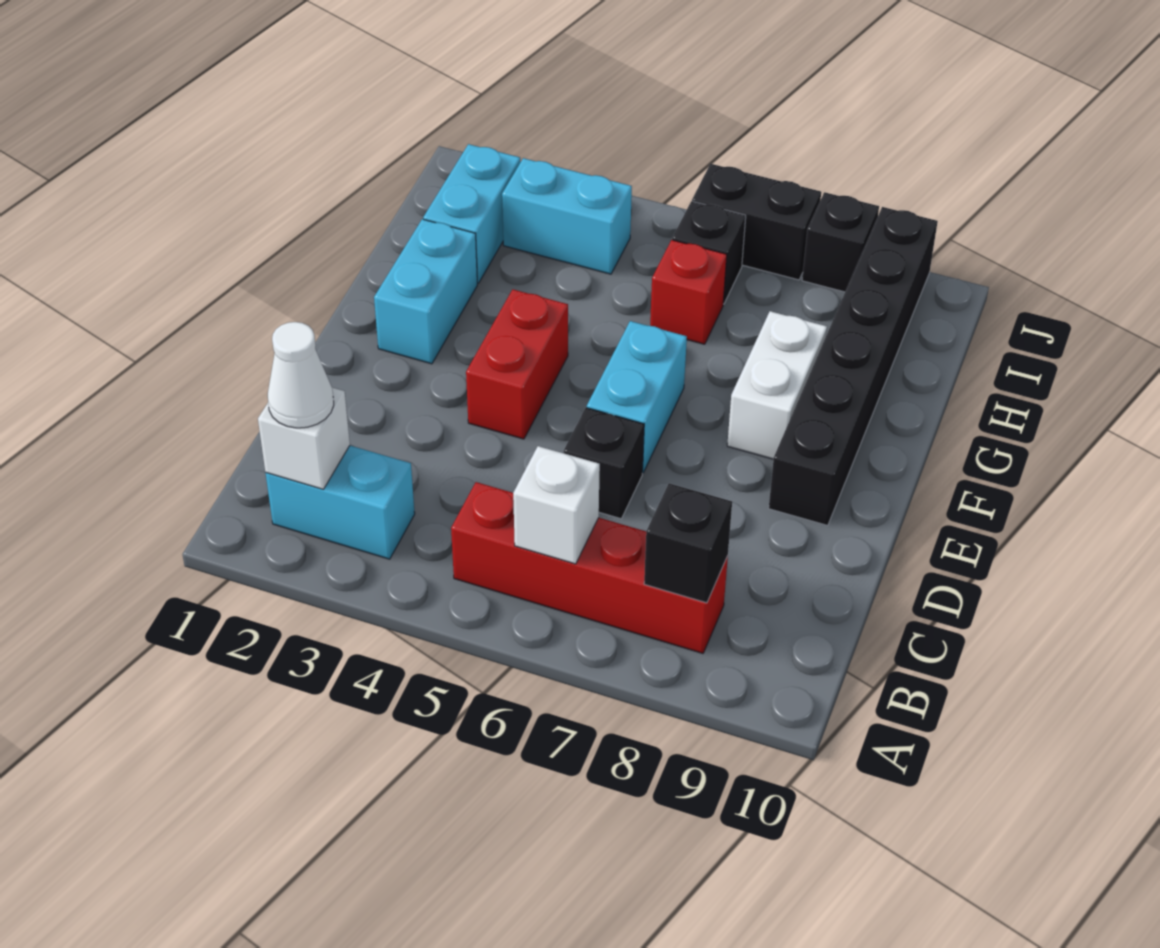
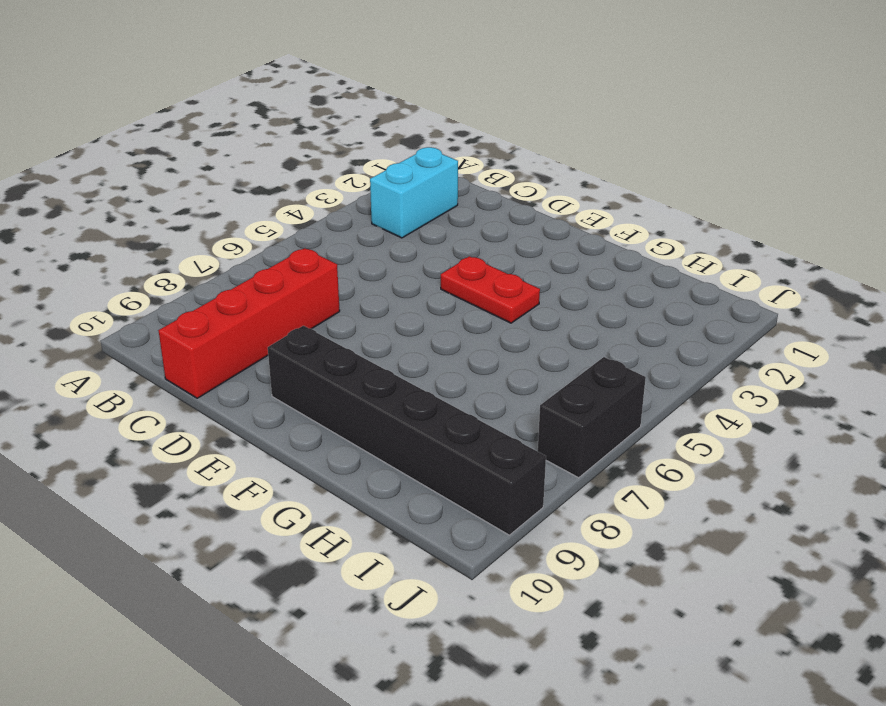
red brick C7:C10 level 1 -> red brick B5:B8 level 1
red plate E4:F4 level 1 -> red brick E4:F4 level 1
none -> black brick D6 level 1
none -> cyan brick E6:F6 level 1
none -> cyan brick F2:G2 level 1

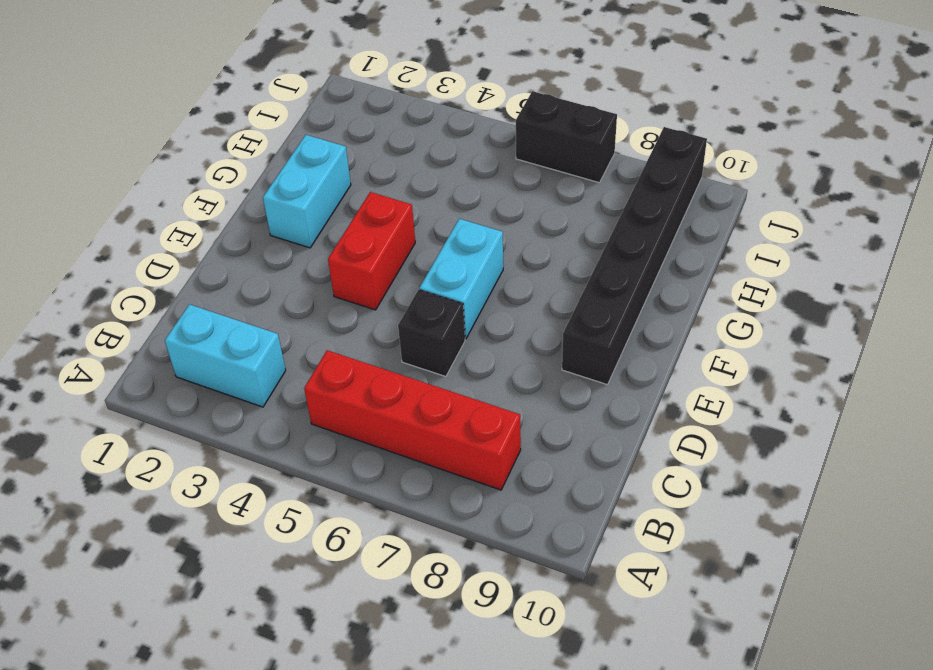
none -> white brick F8:G8 level 1
none -> cyan brick H2:I2 level 1
none -> red brick H6 level 1

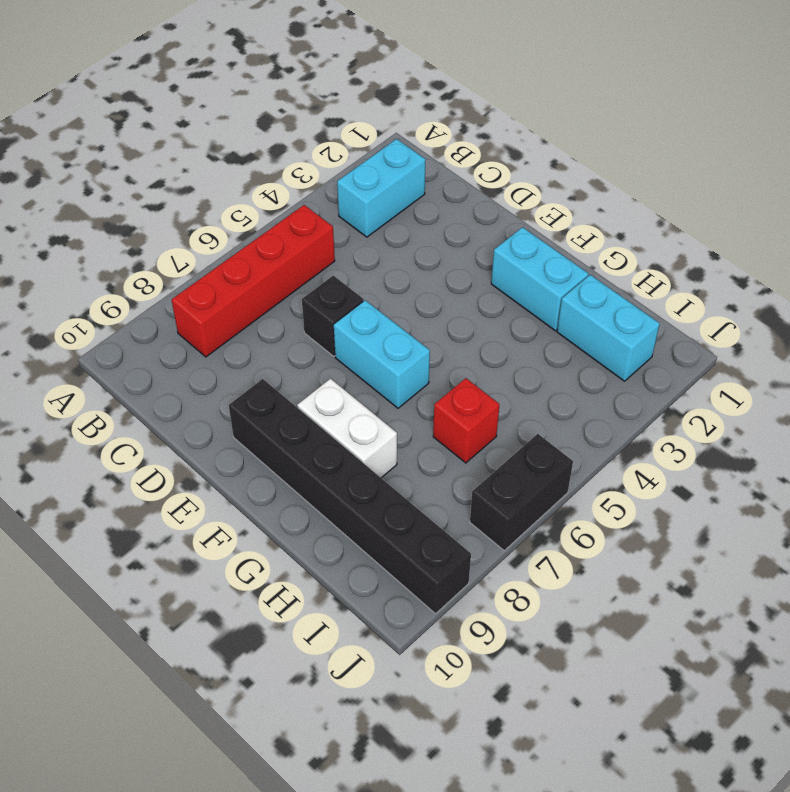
none -> red brick E4:F4 level 1
none -> cyan brick I3:I4 level 1
none -> black brick I6 level 1

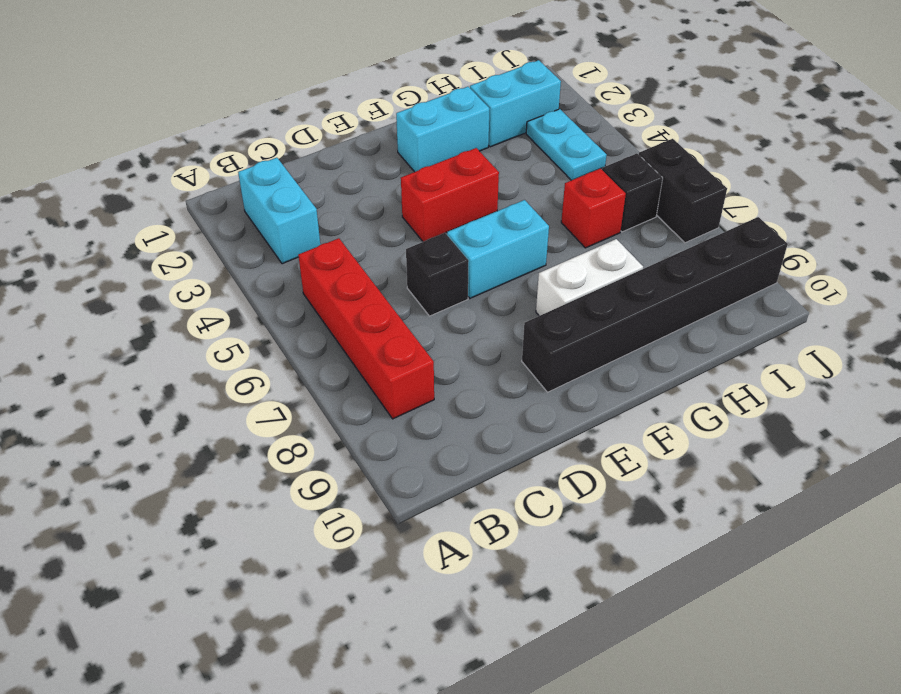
cyan plate I3:I4 level 1 -> cyan brick I3:I4 level 1
none -> black brick J8 level 1
none -> white brick B2 level 2
none -> white brick B6 level 2

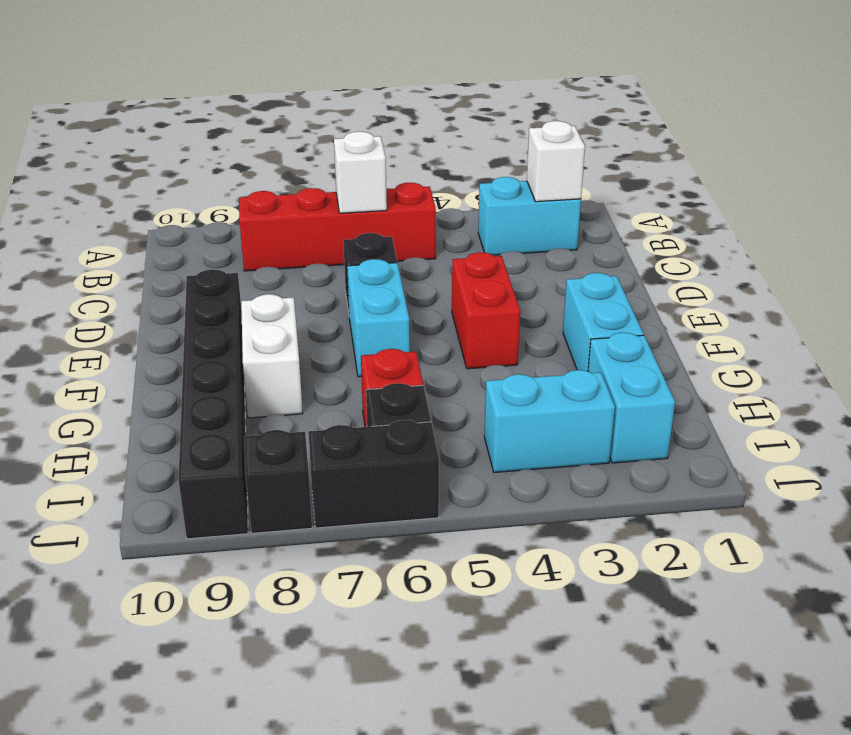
none -> black brick B8 level 2
none -> white cone B2 level 3

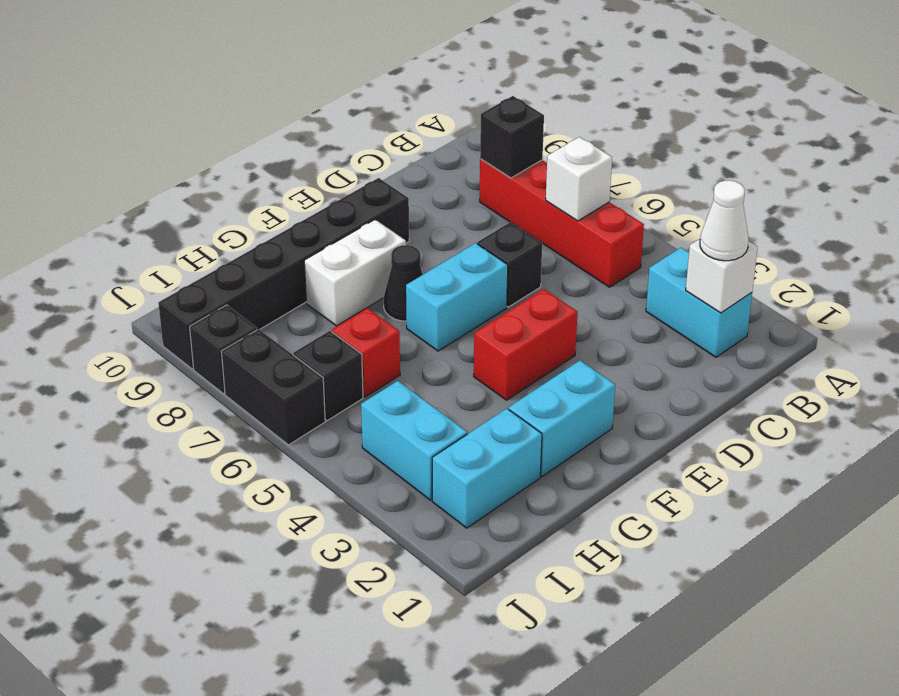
black cone F7 level 1 -> none

